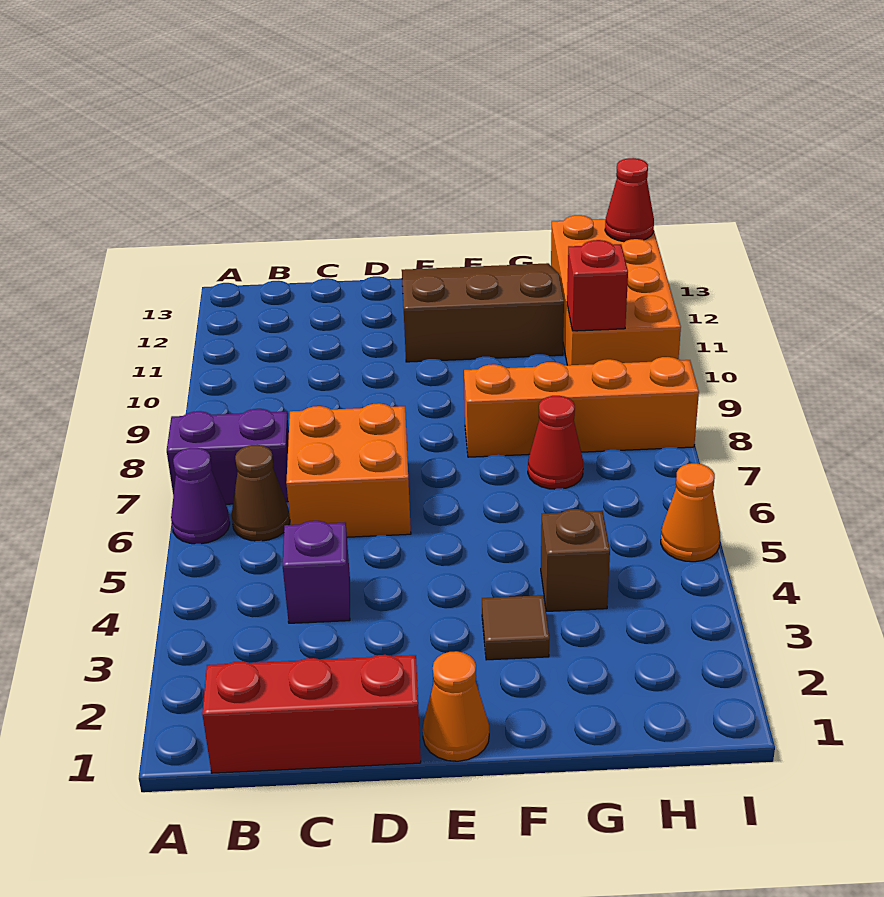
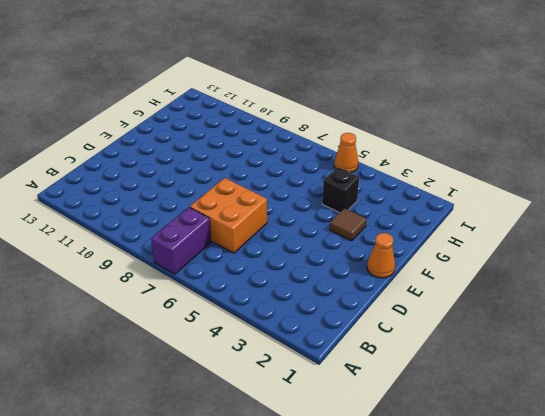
black brick G4 level 1 -> brown brick G4 level 1
none -> purple cone A6 level 1
none -> red brick B1:D1 level 1
none -> brown cone B6 level 1

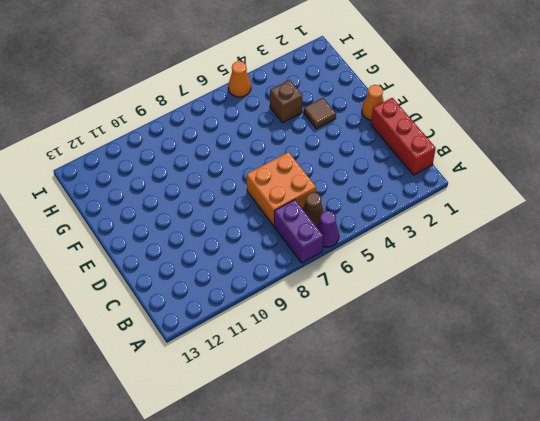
none -> purple brick C4 level 1
none -> brown slope E11:G13 level 1 top 11
none -> orange brick F8:I8 level 1

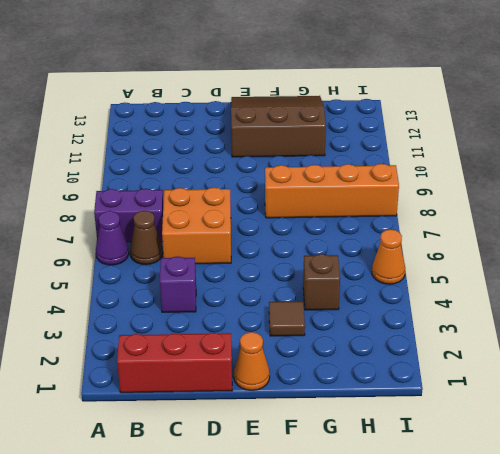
none -> red cone G7 level 1
none -> orange brick H10:I13 level 1
none -> red brick H10 level 2

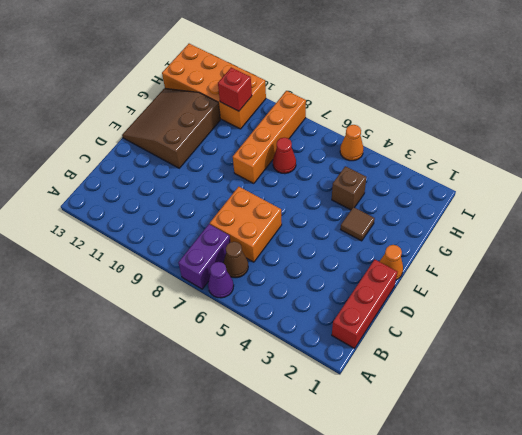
none -> purple brick C4 level 1
none -> red cone I13 level 2

